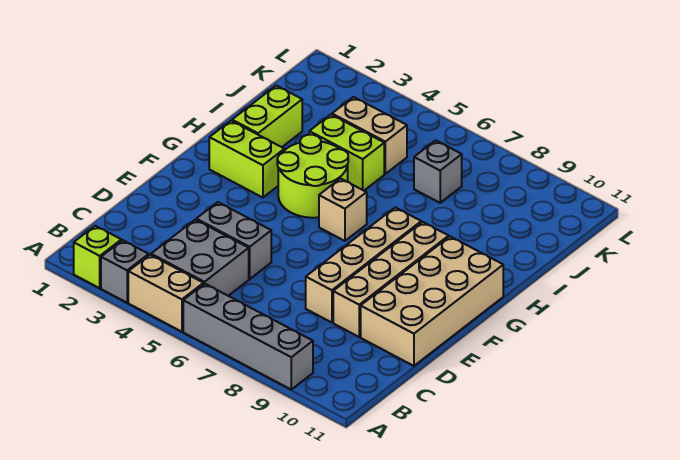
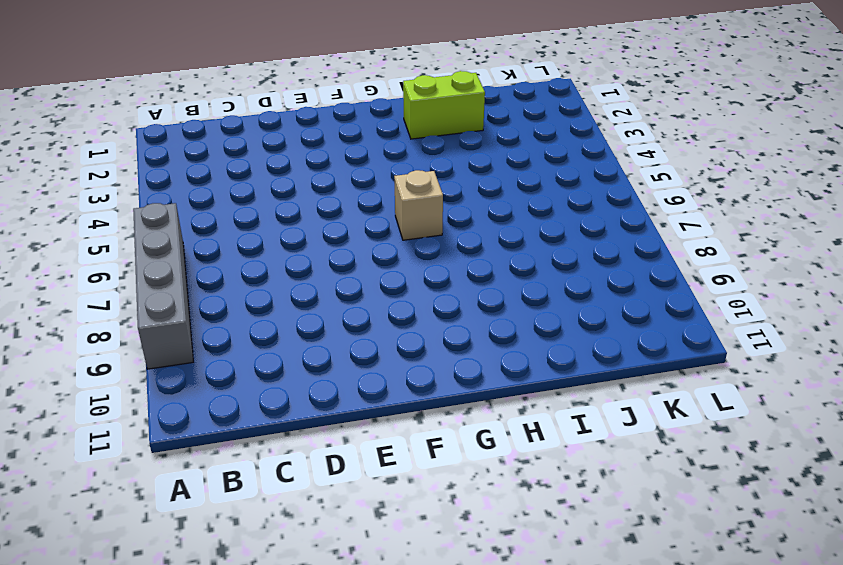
none -> lime brick A2 level 1
none -> grey brick A3 level 1
none -> tan brick A4:A5 level 1

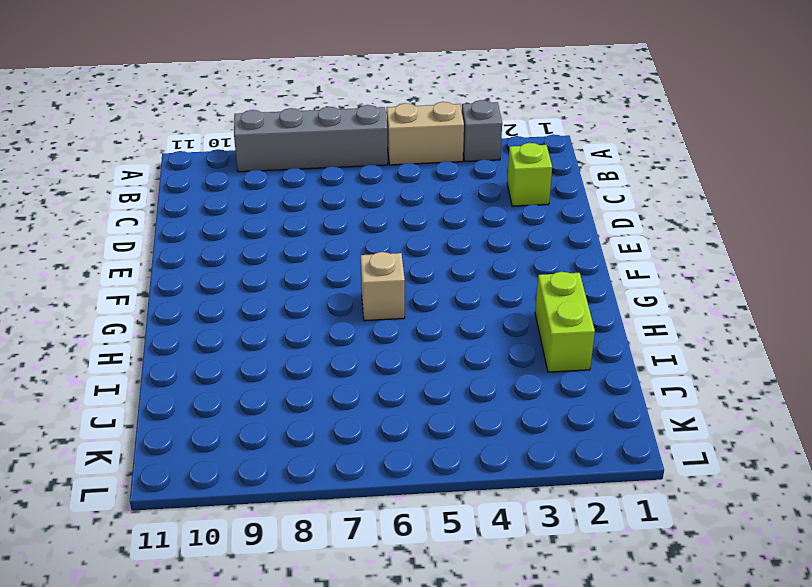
lime brick C2 level 1 -> lime brick A2 level 1
none -> grey brick B4:C5 level 1
none -> grey brick D4:D5 level 1
none -> tan brick D8:G8 level 1

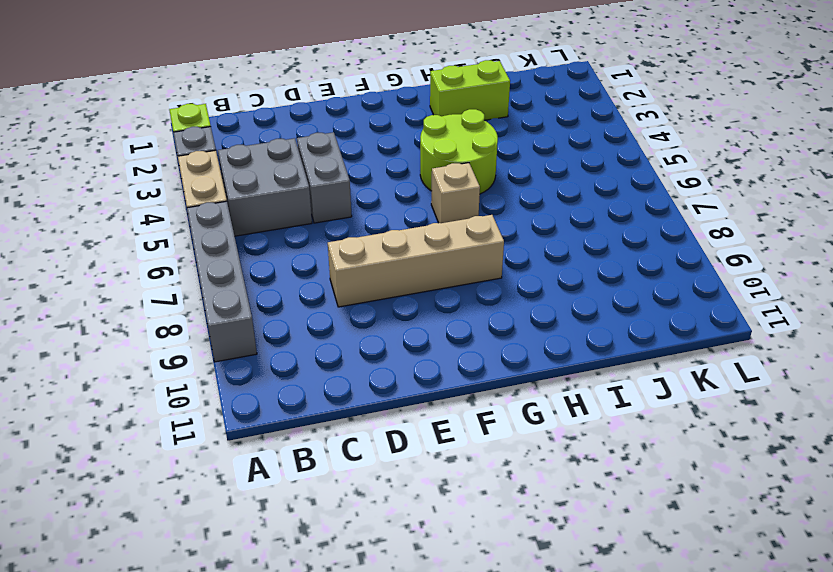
none -> tan brick D9:G9 level 1
none -> tan brick D10:G11 level 1
none -> lime brick G2:G3 level 1

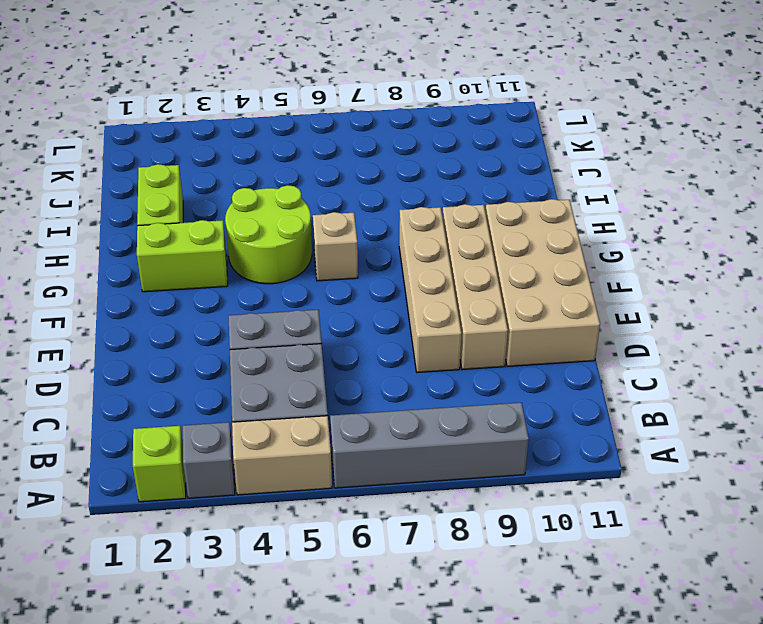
none -> lime brick I4:I5 level 1
none -> tan brick J4:J5 level 1
none -> grey brick J7 level 1

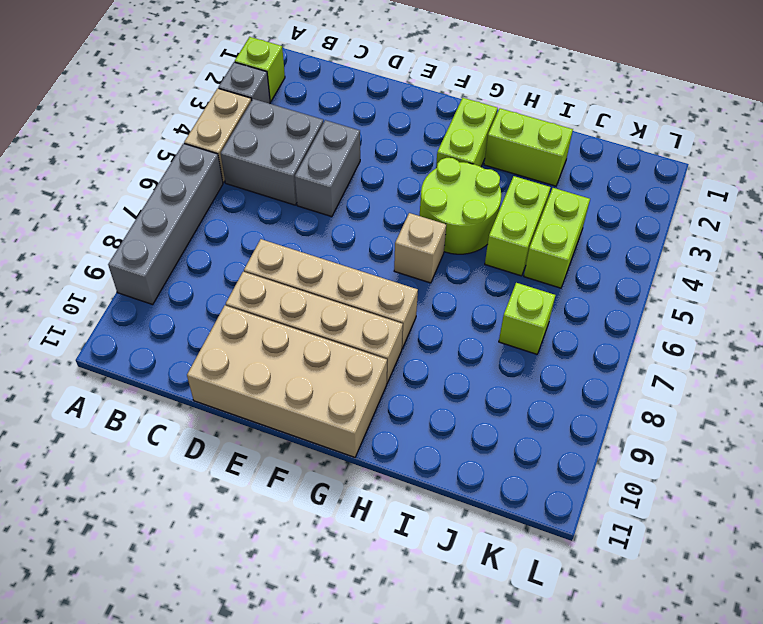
lime brick J4:J5 level 1 -> tan brick J4:J5 level 1
lime brick J7 level 1 -> grey brick J7 level 1

